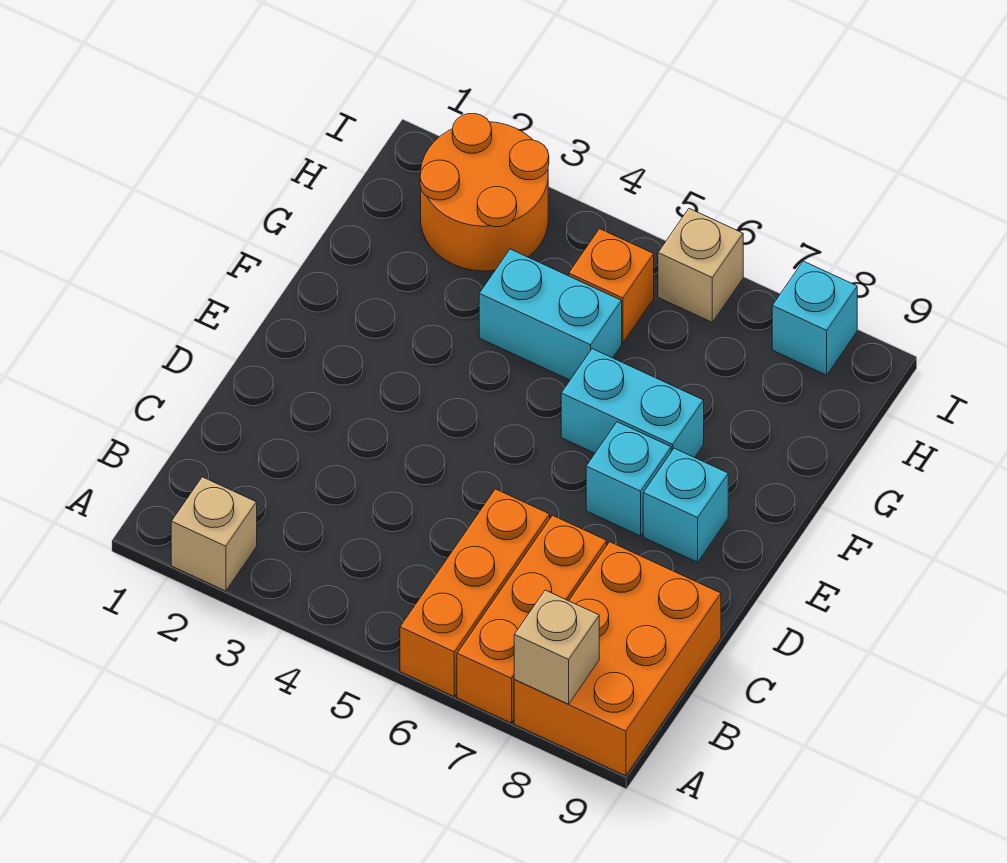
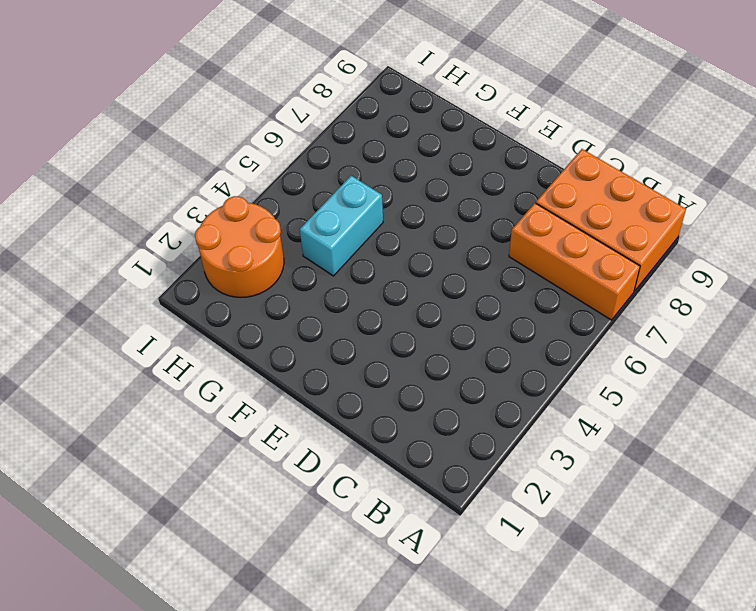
none -> tan brick A2 level 1
none -> orange brick A6:C6 level 1
none -> cyan brick E7 level 1

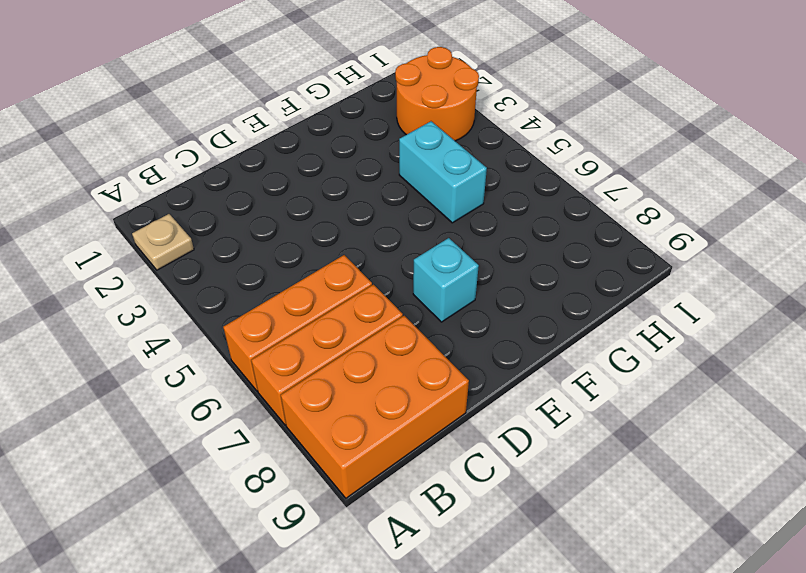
tan plate A2 level 1 -> tan brick A2 level 1
none -> cyan brick E8 level 1
none -> cyan brick F6:F7 level 1
none -> orange brick H5 level 1

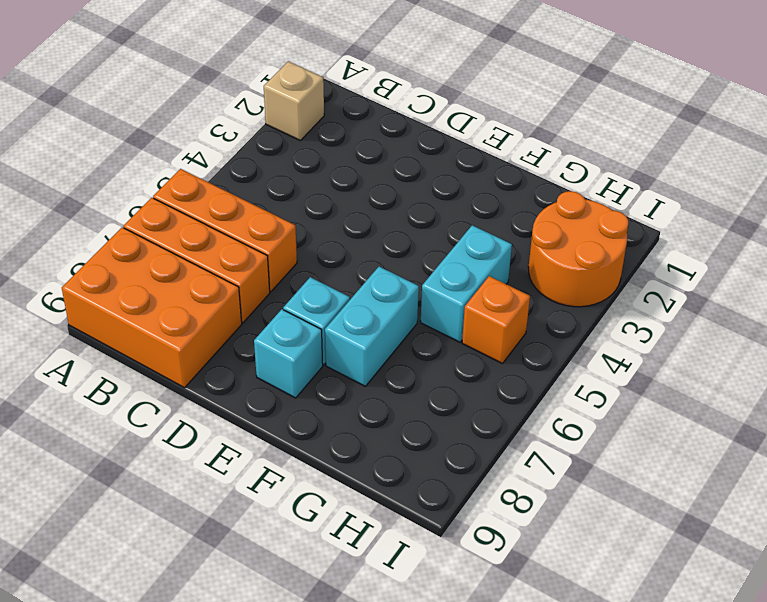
none -> tan brick I6 level 1
none -> cyan brick I8 level 1
none -> tan brick A8 level 2

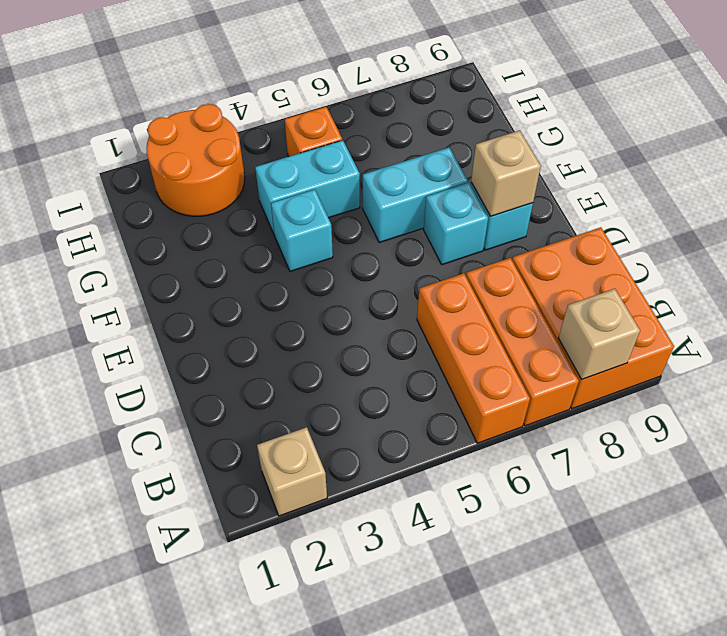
tan brick E8 level 2 -> tan brick I6 level 1
cyan brick F4 level 1 -> cyan brick I8 level 1

